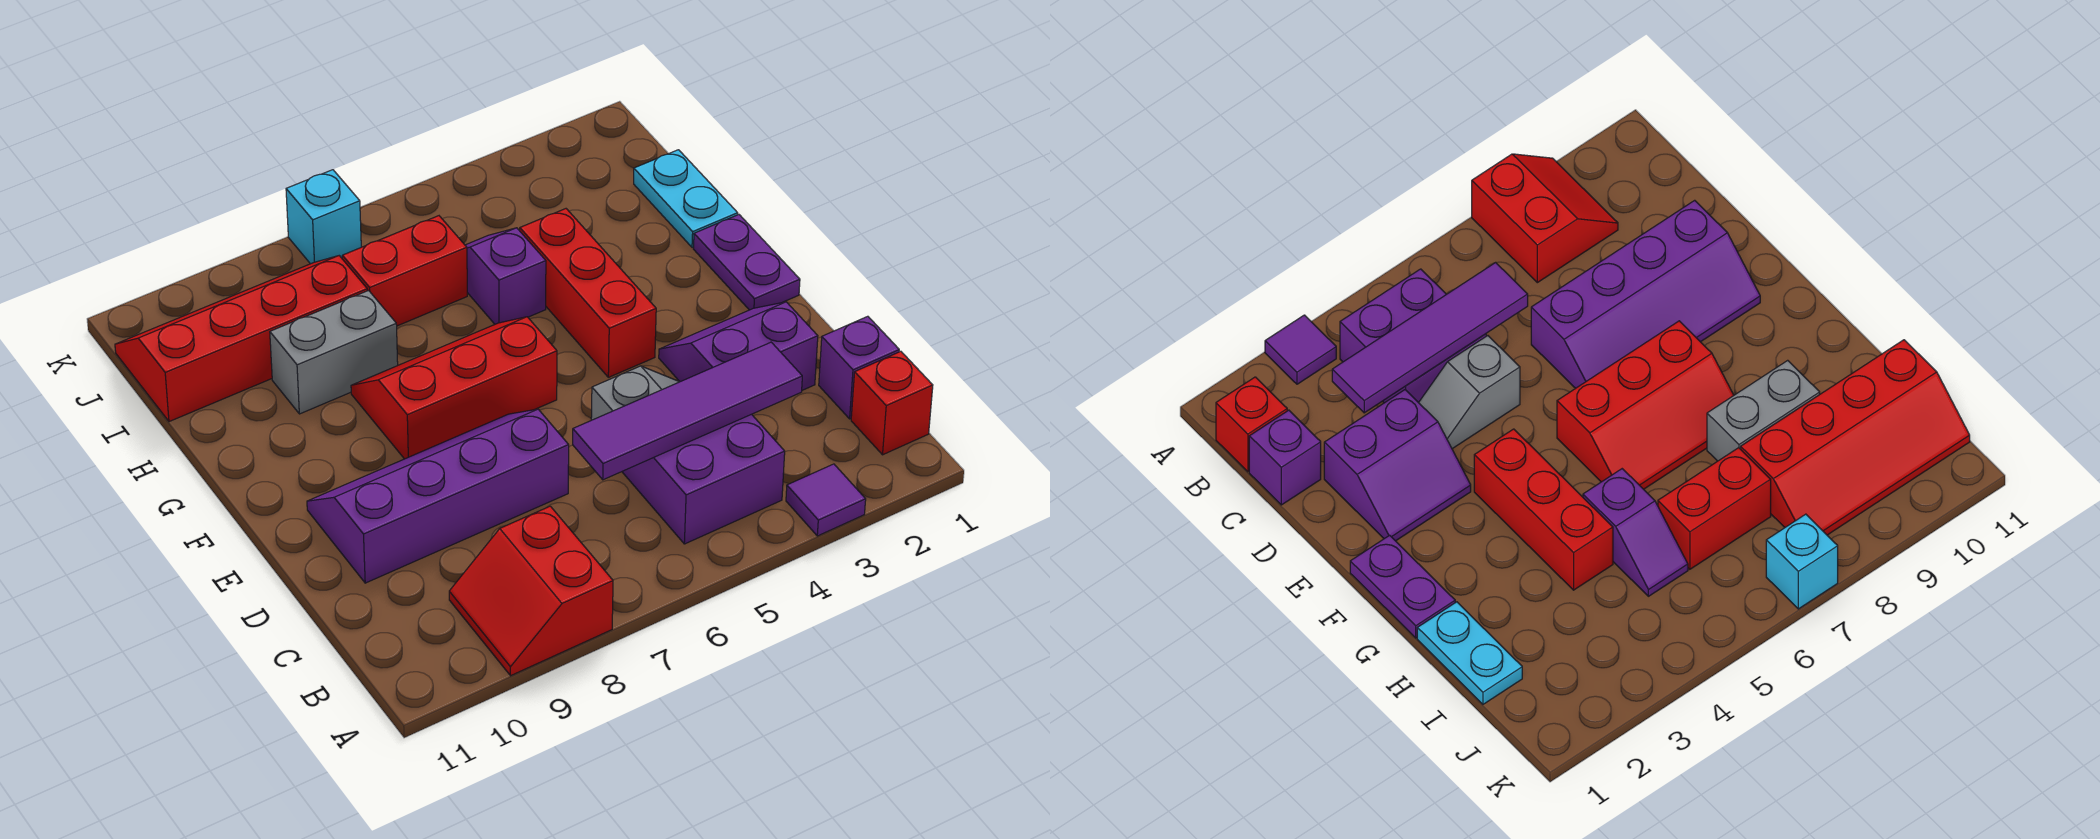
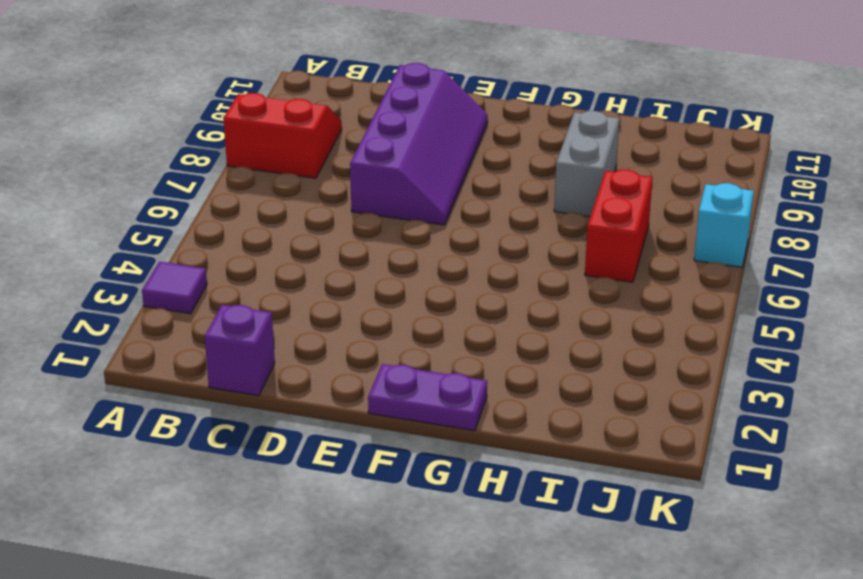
none -> red brick B1 level 1
none -> purple brick B4:C5 level 1
none -> purple slope D2:E3 level 1 top D

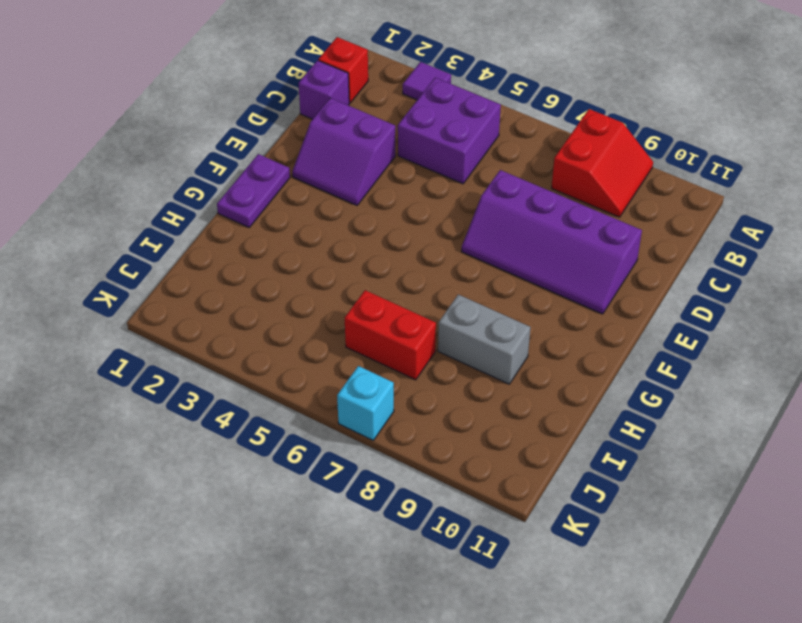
none -> grey slope D4:D5 level 1 top 5
none -> red brick F4:H4 level 1
none -> red slope F6:G8 level 1 top F

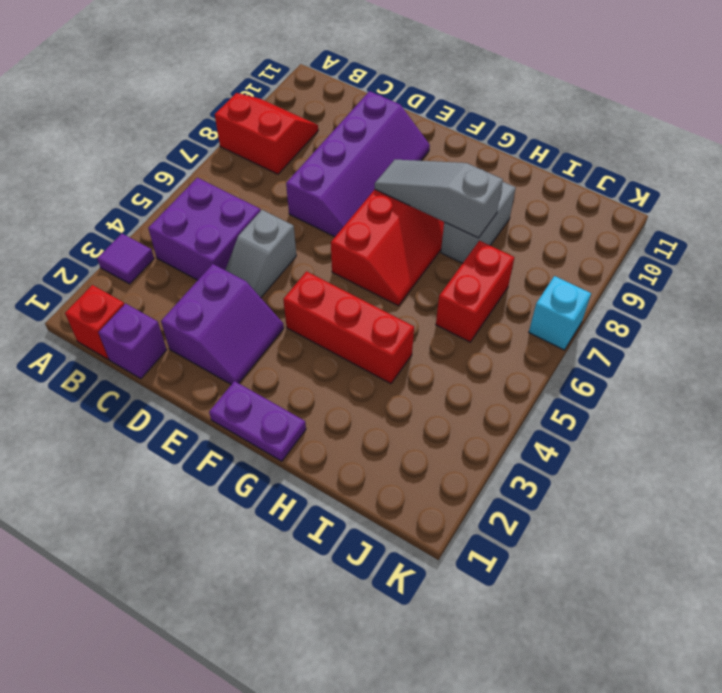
grey slope F8:H8 level 2 top H -> none
none -> cyan plate H1:I1 level 1
none -> purple slope H5:I5 level 1 top H
none -> red slope I8:J11 level 1 top I

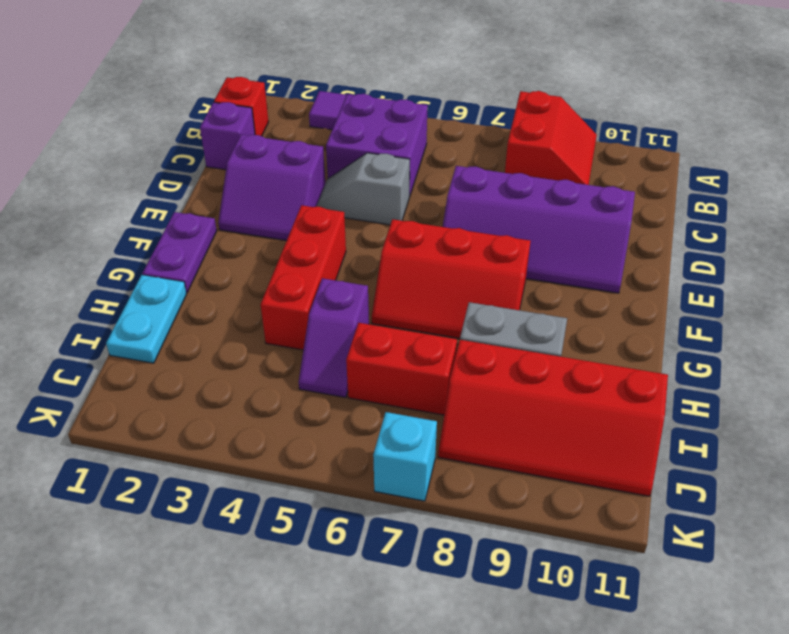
none -> purple tile C3:C6 level 2

